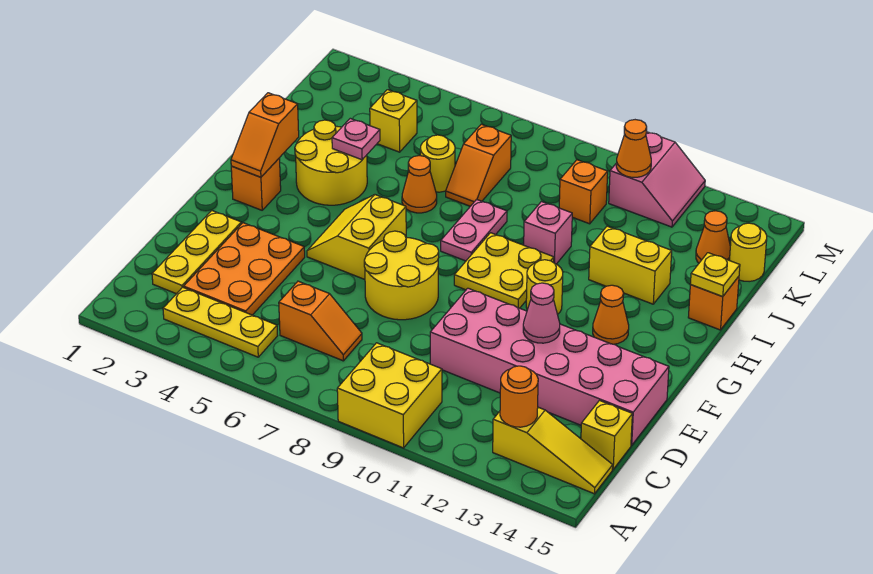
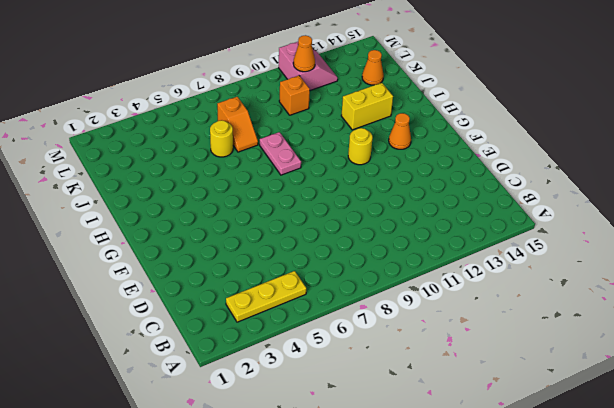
none -> yellow brick A9:B10 level 1
none -> yellow slope B13:B15 level 1 top 13
none -> yellow plate C2:E2 level 1
none -> orange plate C3:E4 level 1

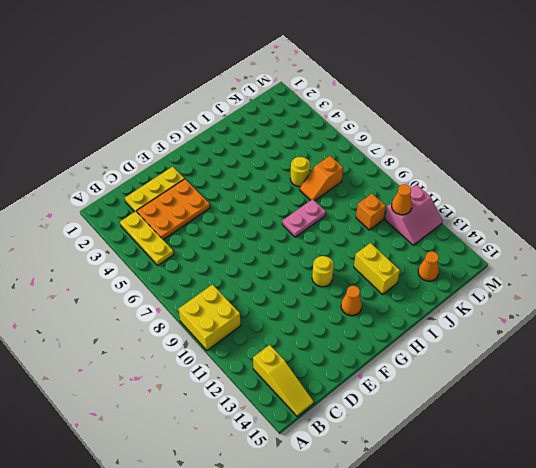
none -> orange slope C6:C7 level 1 top 6
none -> yellow brick C15 level 1
none -> pink brick D10:E15 level 1
none -> yellow round brick E7:F8 level 1

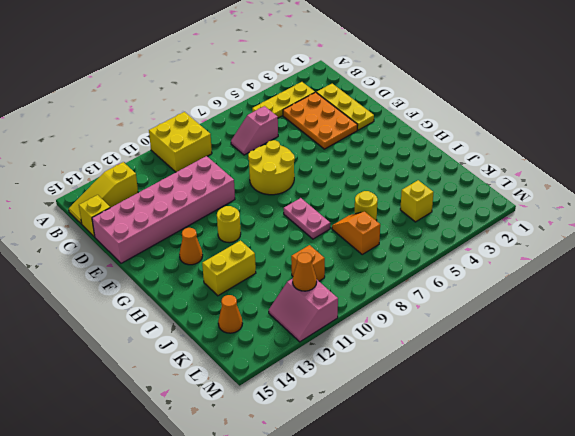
pink slope C6:C7 level 1 top 6 -> orange slope C6:C7 level 1 top 6
none -> yellow slope F5:G6 level 1 top 6
none -> orange brick G2 level 1
none -> yellow plate G9:H10 level 1
none -> yellow round brick H3:I4 level 1

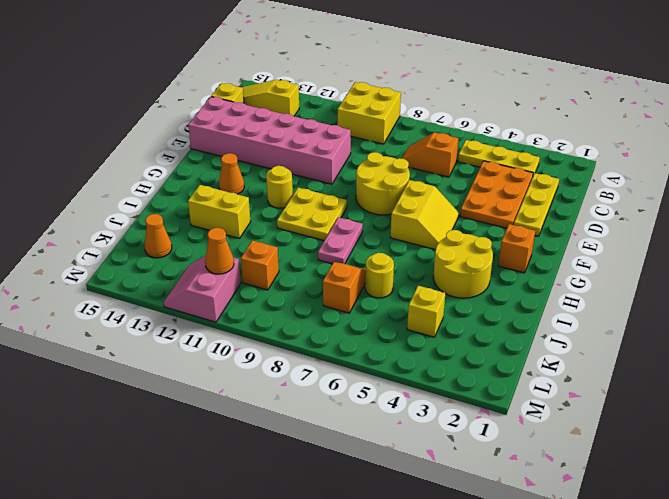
none -> orange cone I6 level 1
none -> pink brick I10 level 1
none -> orange brick I15 level 1
none -> yellow round brick K15 level 1

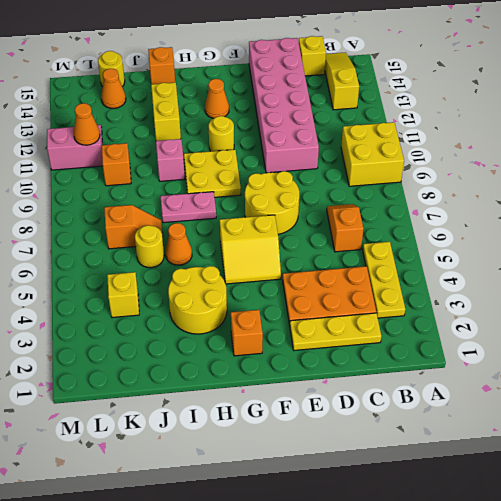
none -> orange round brick B13 level 2
none -> pink cone E12 level 2
none -> orange slope G2:H2 level 2 top H
none -> pink plate I4 level 2

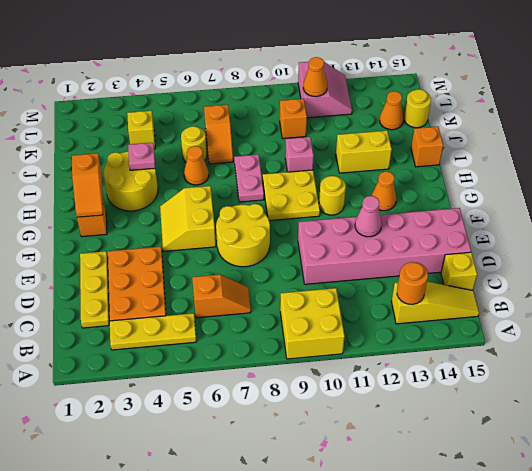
none -> yellow plate I15 level 2

